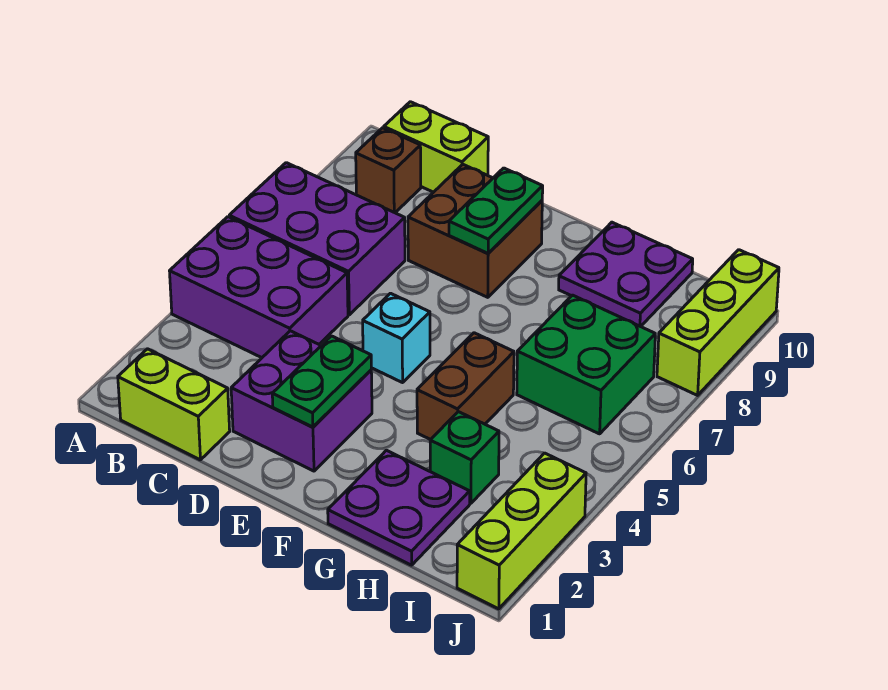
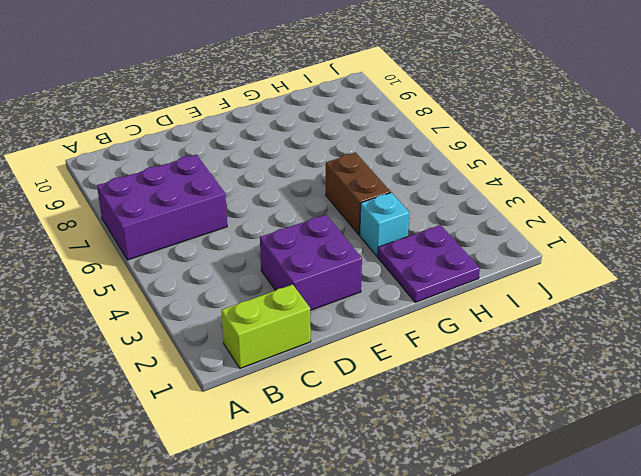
cyan brick G3 level 1 -> cyan brick E5 level 1
none -> purple brick A4:C5 level 1
none -> brown brick B9 level 1
none -> lime brick B10:C10 level 1

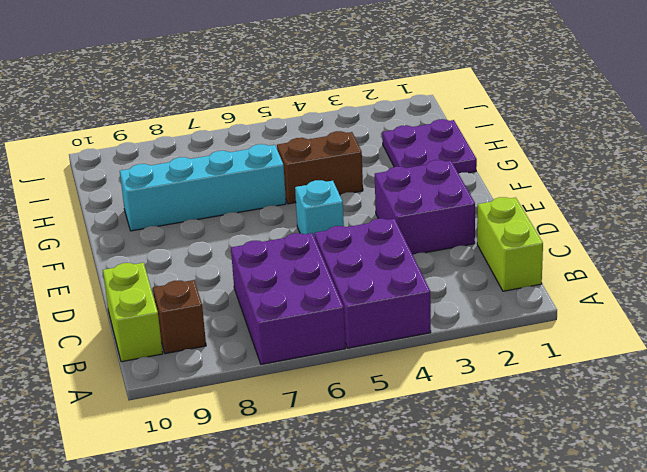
cyan brick G6:G9 level 1 -> purple plate G9:H10 level 1
none -> brown brick D8:E9 level 1
none -> green brick H3 level 1
none -> green brick H6:I7 level 1

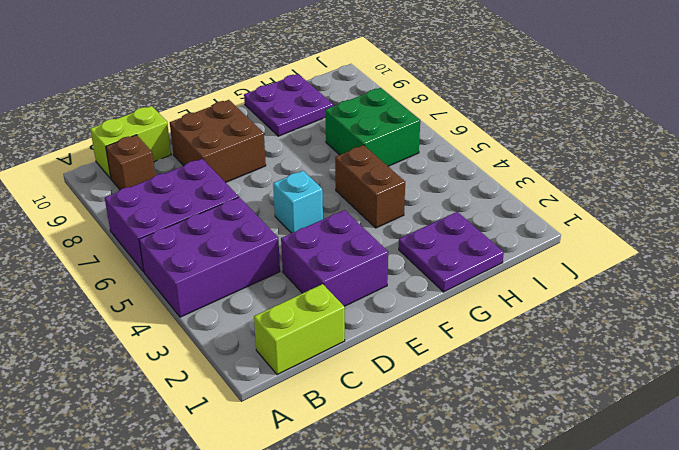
none -> green brick H3 level 1
none -> lime brick J1:J3 level 1
none -> lime brick J8:J10 level 1

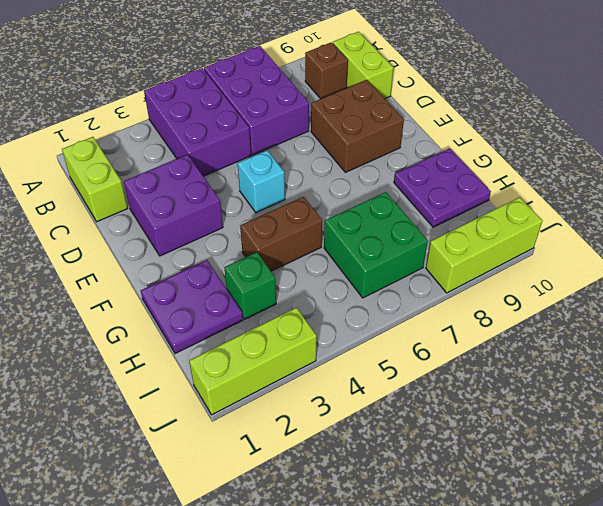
none -> green plate E2:E3 level 2
none -> green plate E8:E9 level 2

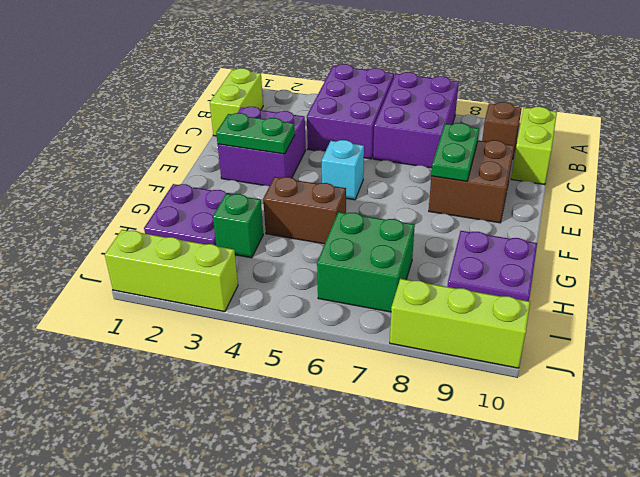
green plate D8:E8 level 2 -> green plate E8:E9 level 2

